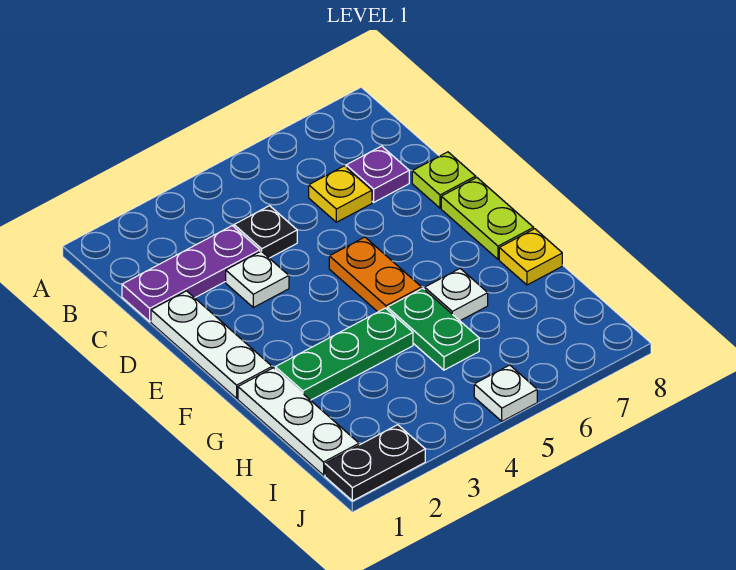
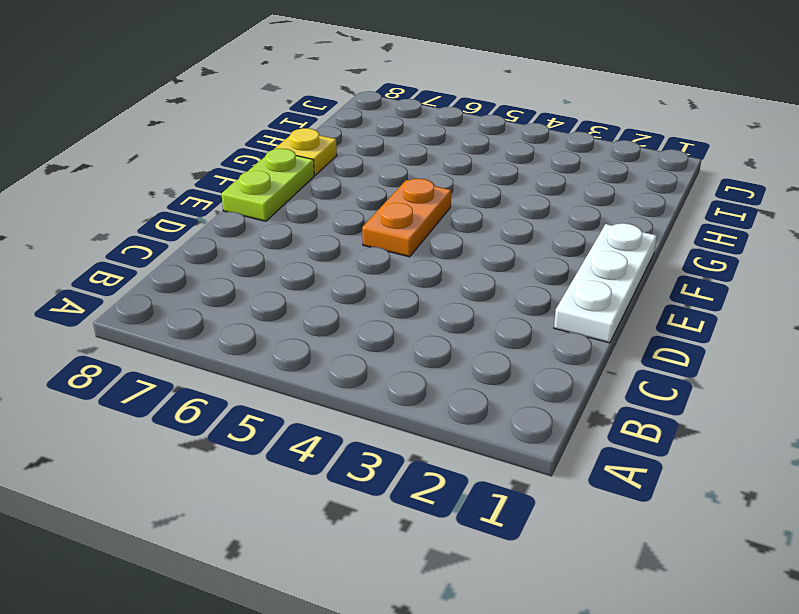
none -> purple plate C1:C3 level 1
none -> black plate C4 level 1
none -> yellow plate C6 level 1

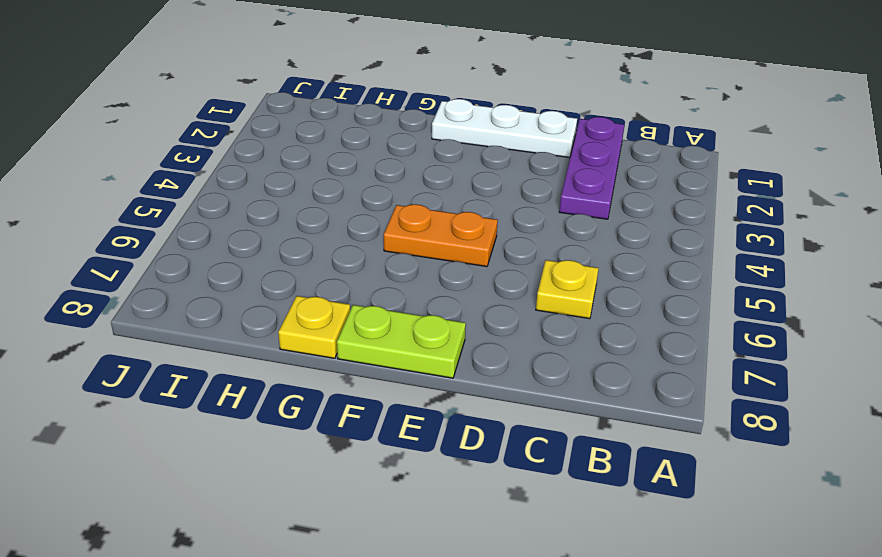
none -> black plate C4 level 1
none -> purple plate C7 level 1
none -> white plate D3 level 1

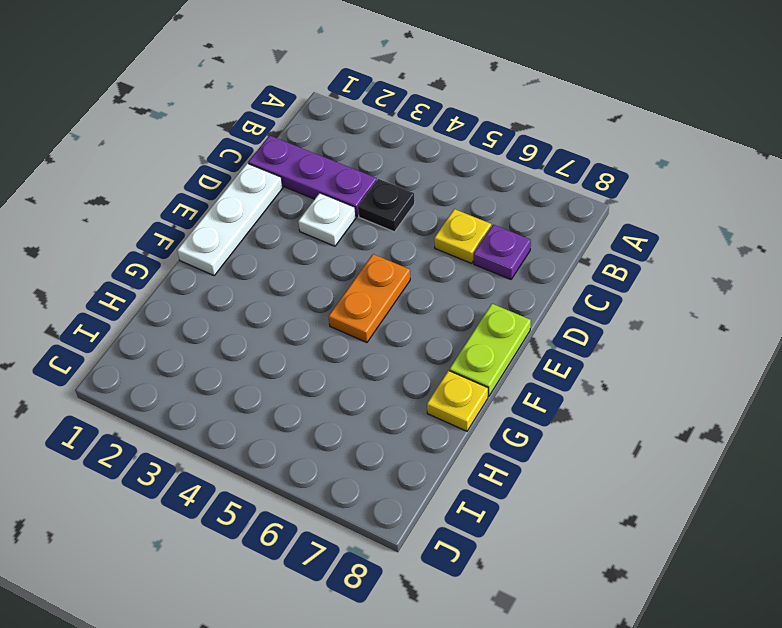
none -> lime plate D8 level 1
none -> white plate G1:I1 level 1
none -> green plate G2:G4 level 1

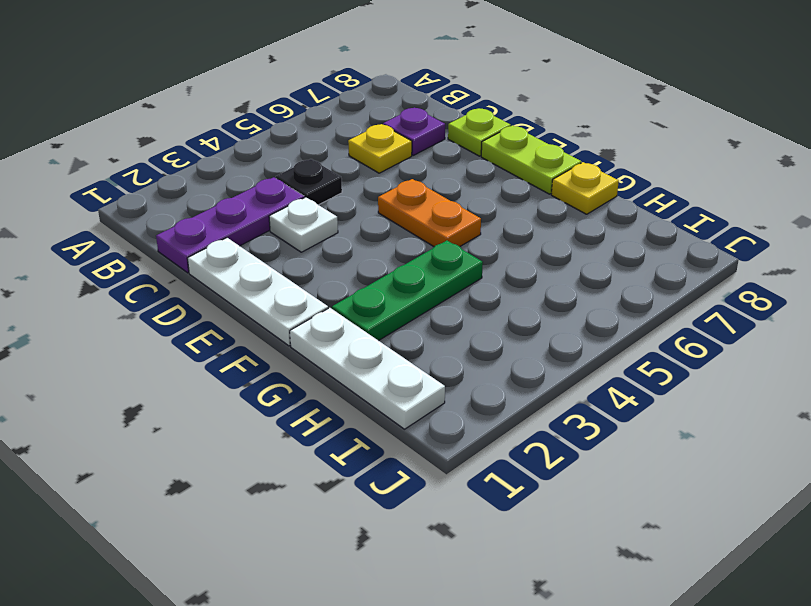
none -> green plate G5:H5 level 1
none -> white plate G6 level 1
none -> black plate J1:J2 level 1

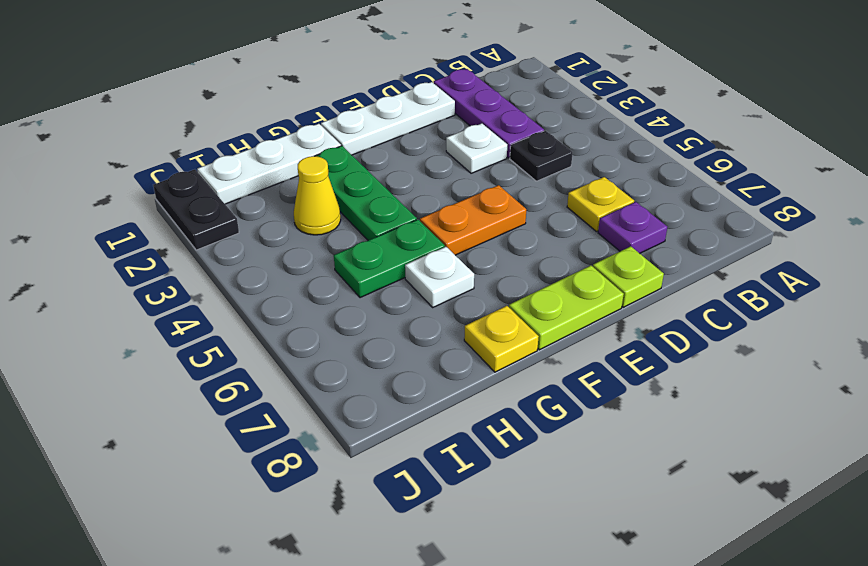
yellow cone H3 level 1 -> none
none -> white plate J5 level 1

